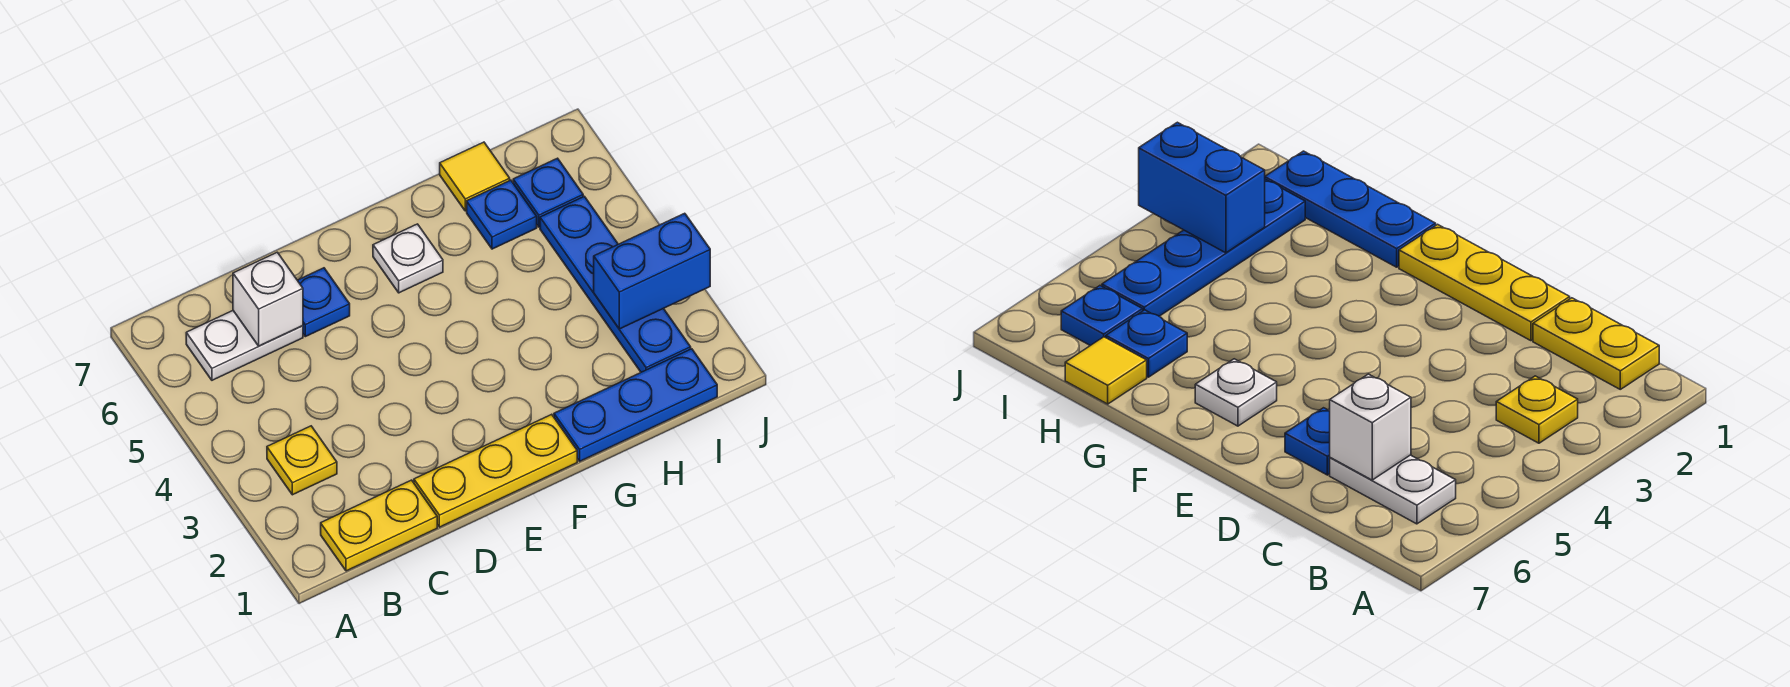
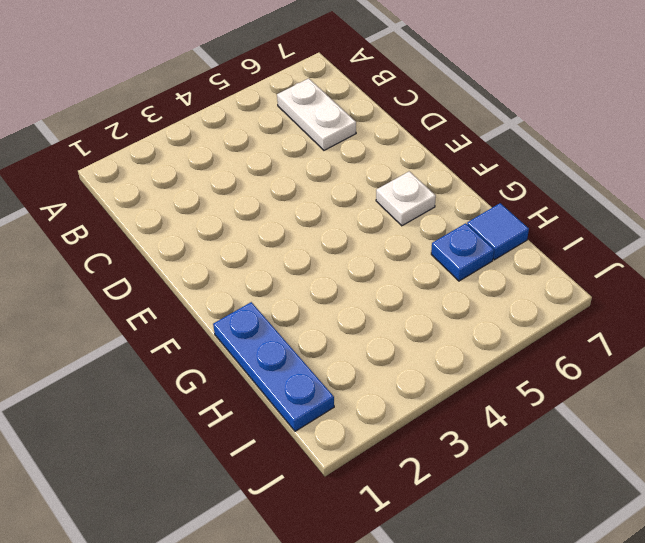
blue tile H7 level 1 -> yellow tile H7 level 1
none -> yellow plate B1:C1 level 1
none -> yellow plate B3 level 1
none -> yellow plate D1:F1 level 1

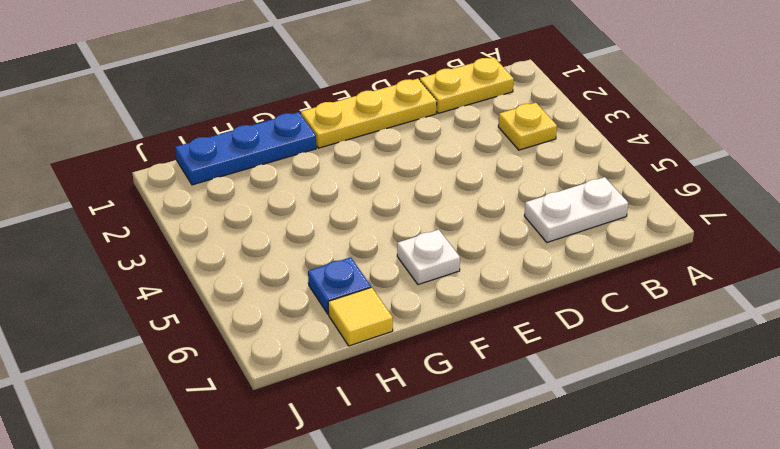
none -> blue plate D6 level 1
none -> blue plate I2:I5 level 1
none -> blue plate I6 level 1

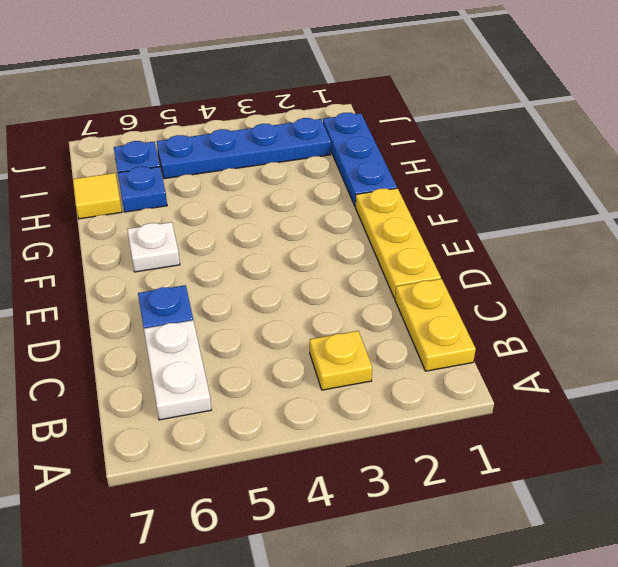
none -> white brick C6 level 2
none -> blue brick I3:J3 level 2

